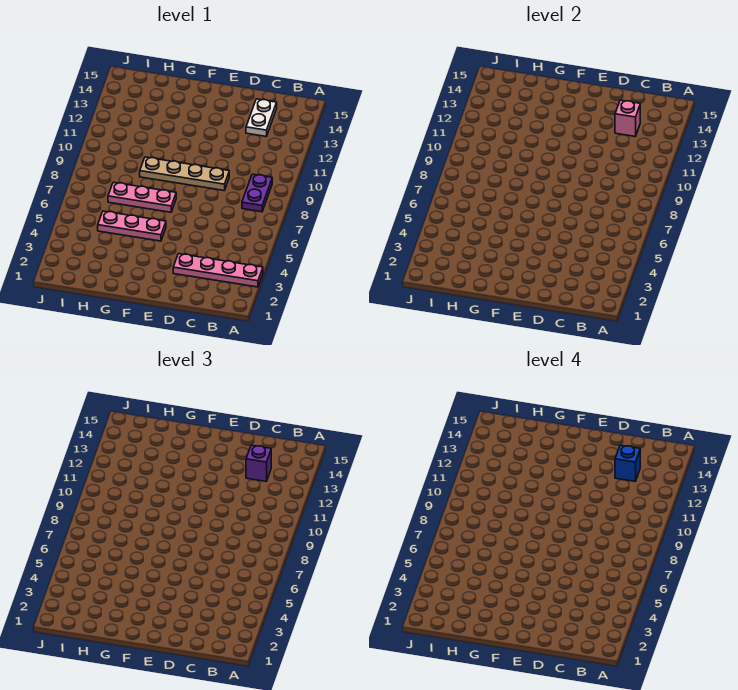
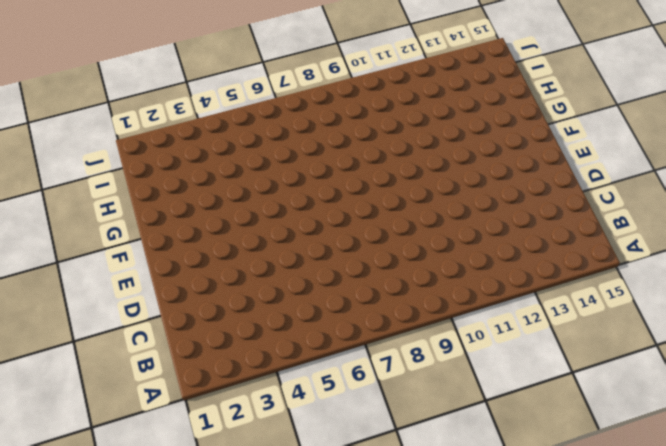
none -> pink plate A3:D3 level 1
none -> purple plate B8:B9 level 1

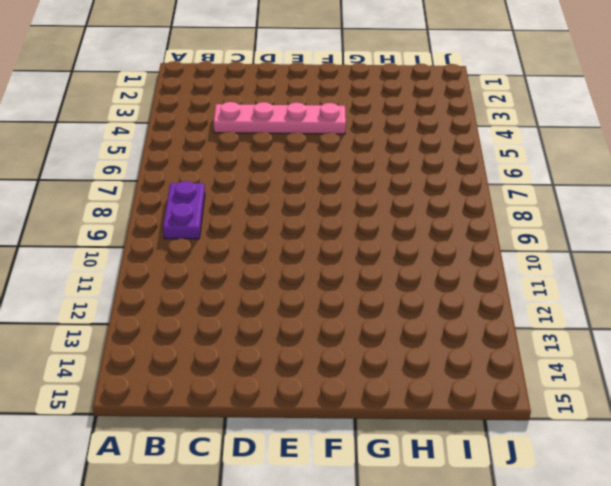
pink plate C4:F4 level 1 -> pink plate A3:D3 level 1
none -> white plate C13:C14 level 1
none -> tan plate D9:G9 level 1

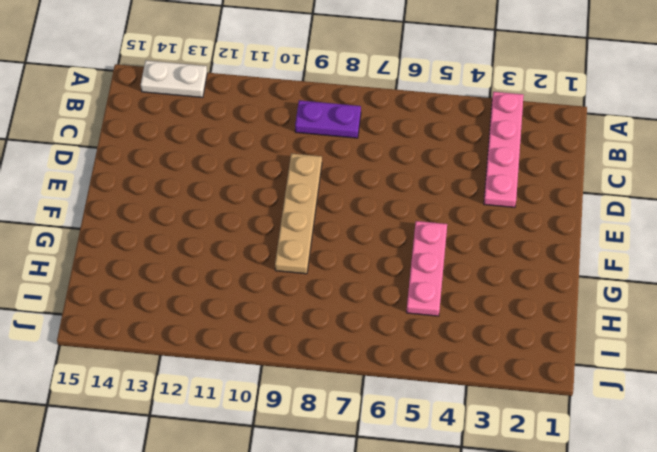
white plate A13:A14 level 1 -> white plate C13:C14 level 1
none -> pink plate F7:H7 level 1
none -> pink brick C13 level 2

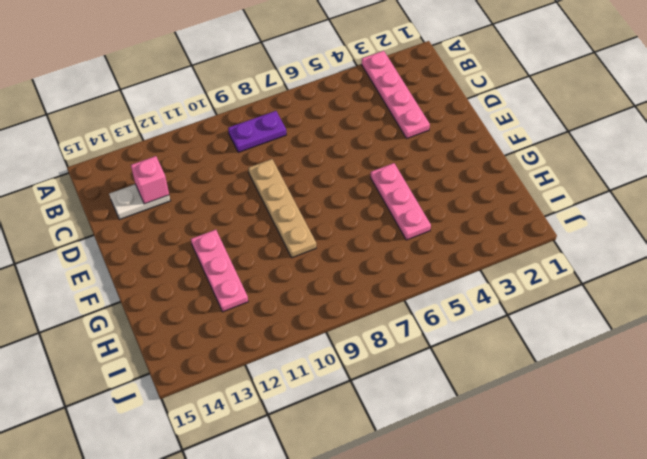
pink plate F12:H12 level 1 -> pink plate F7:H7 level 1
none -> purple brick C13 level 3
none -> blue brick C13 level 4

